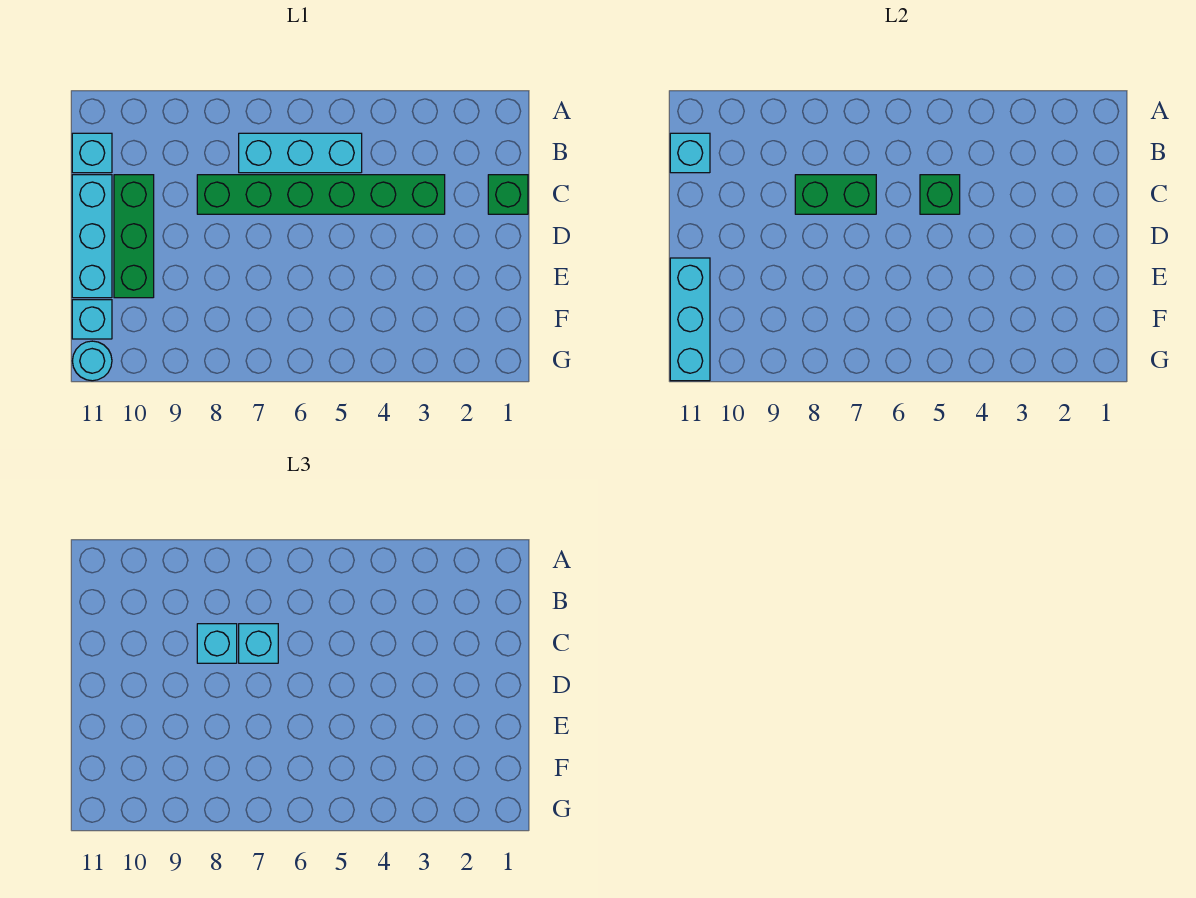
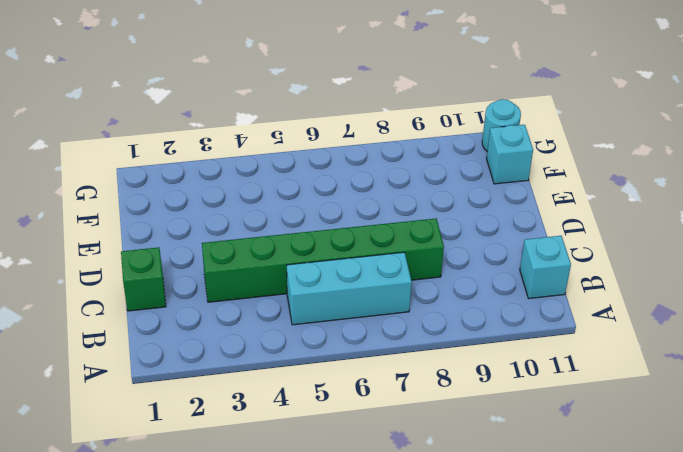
none -> green brick C10:E10 level 1
none -> cyan brick C11:E11 level 1
none -> cyan brick B11 level 2

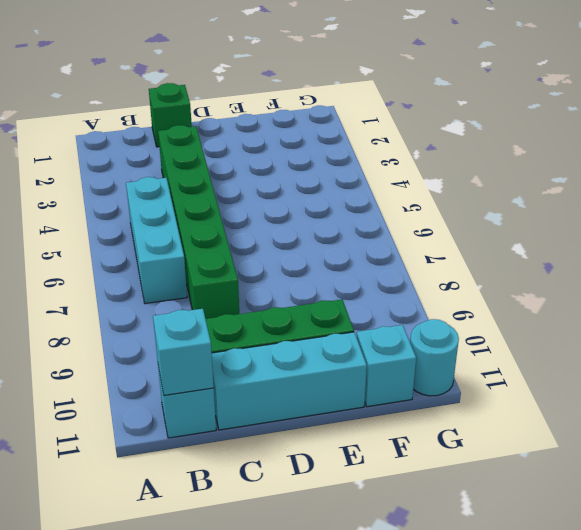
none -> green brick C5 level 2
none -> green brick C7:C8 level 2
none -> cyan brick E11:G11 level 2

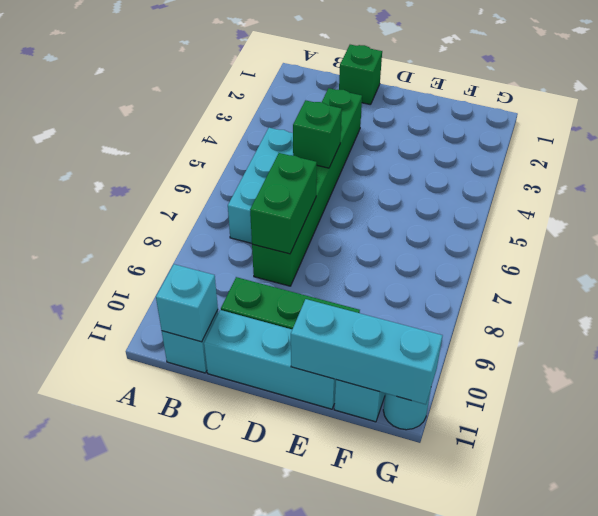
none -> cyan brick C7 level 3
none -> cyan brick C8 level 3

